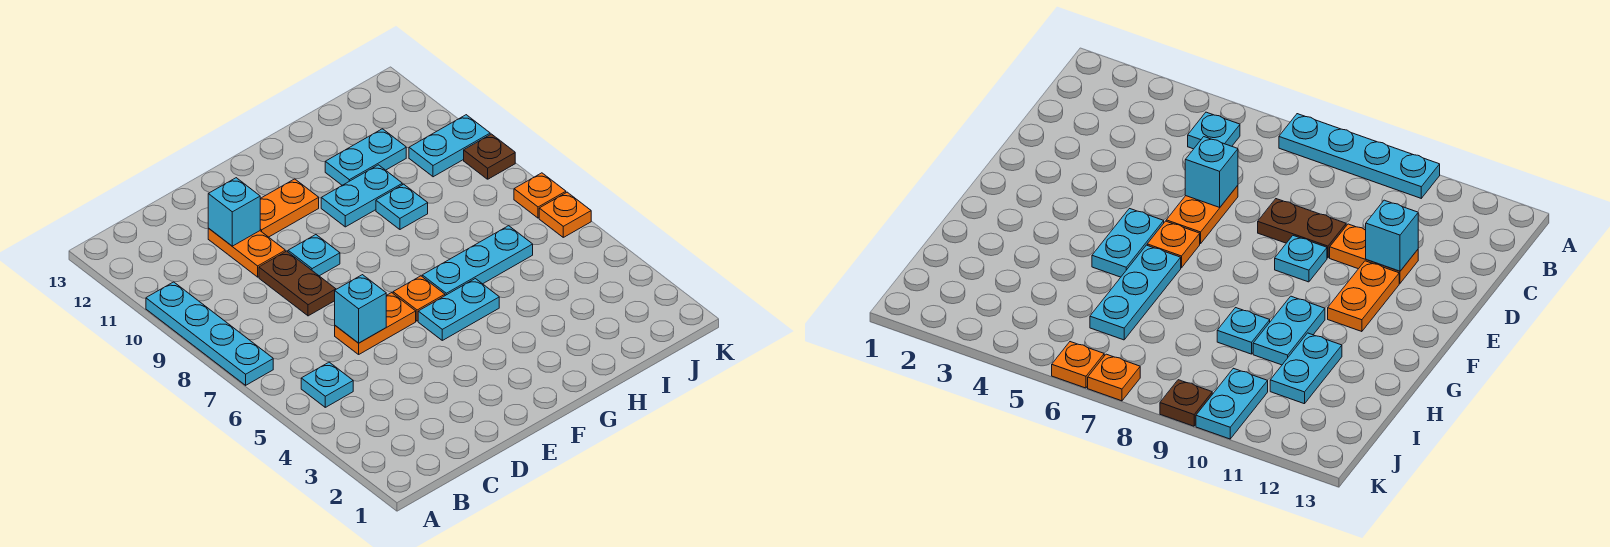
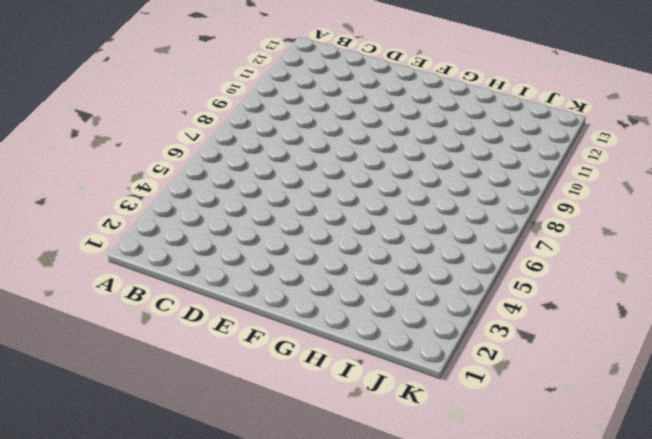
none -> cyan plate A7:A10 level 1
none -> cyan plate B5 level 1
none -> orange plate D6:E6 level 1

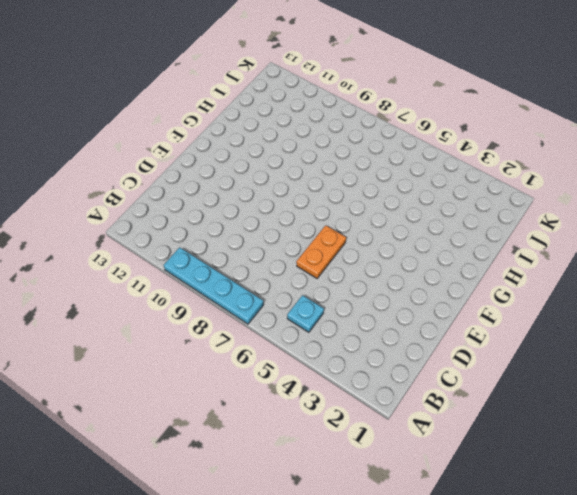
none -> brown plate D8:D9 level 1
none -> orange plate D10:D11 level 1
none -> cyan plate E9 level 1

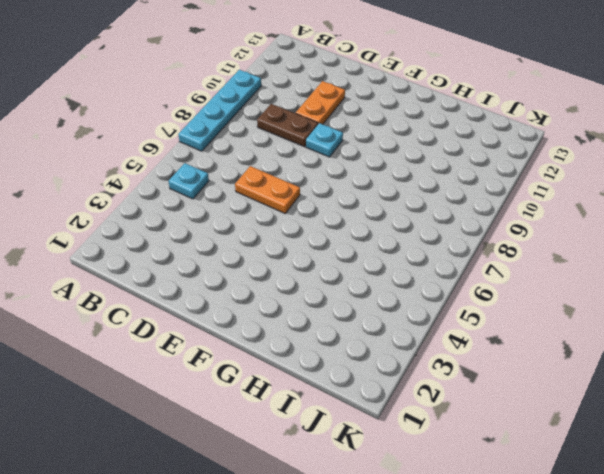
brown plate C9:D9 level 1 -> brown plate D8:D9 level 1
none -> orange plate E11:F11 level 1
none -> cyan plate F5:G5 level 1
none -> orange plate F6 level 1

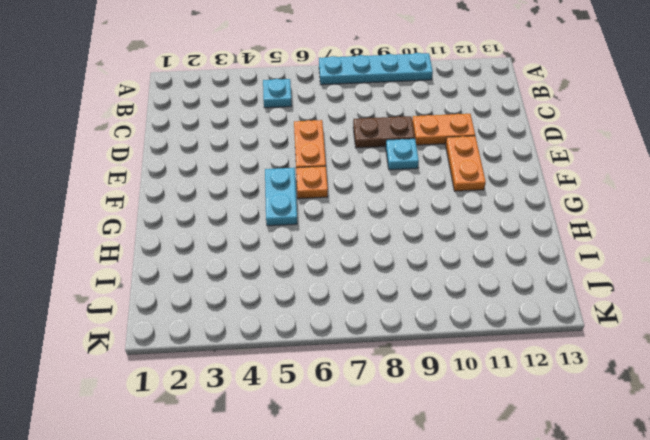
none -> cyan plate G6:I6 level 1
none -> cyan plate G10:H10 level 1
none -> cyan plate H9 level 1

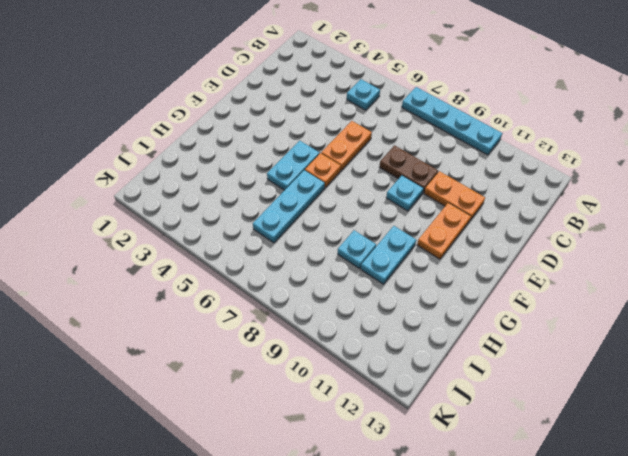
none -> cyan plate H11:I11 level 1
none -> cyan plate J10:K10 level 1
none -> orange plate K6 level 1

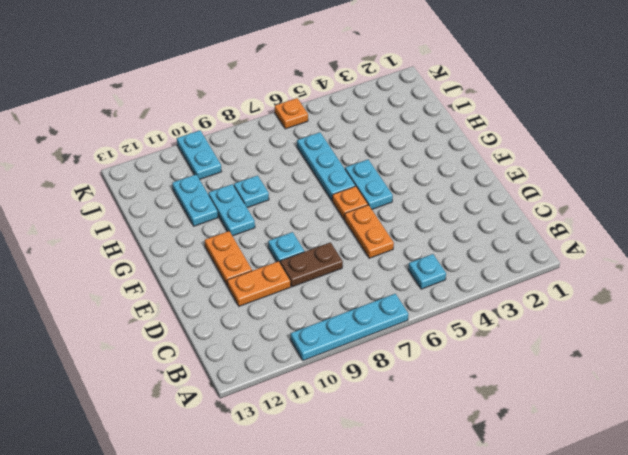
none -> orange plate K7 level 1
none -> brown plate K9 level 1
none -> cyan brick D6 level 2

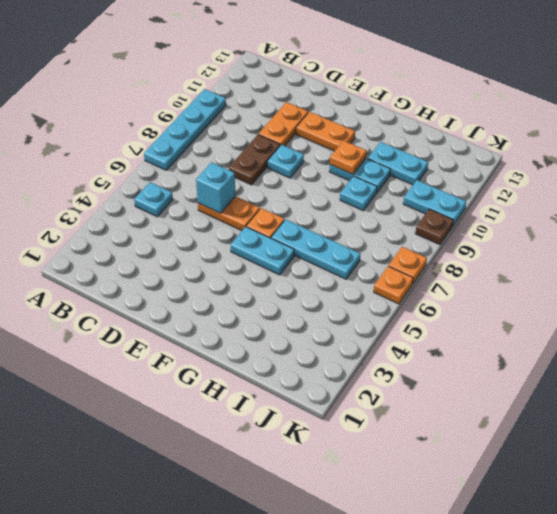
orange plate G10 level 2 -> none
none -> cyan brick D11 level 2

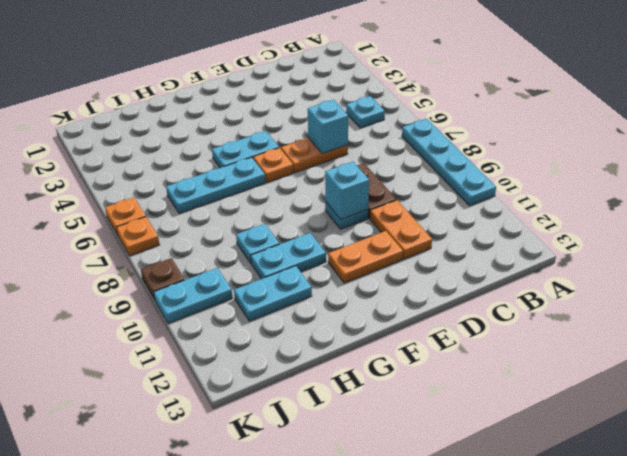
cyan brick E9 level 2 -> cyan brick D11 level 2

